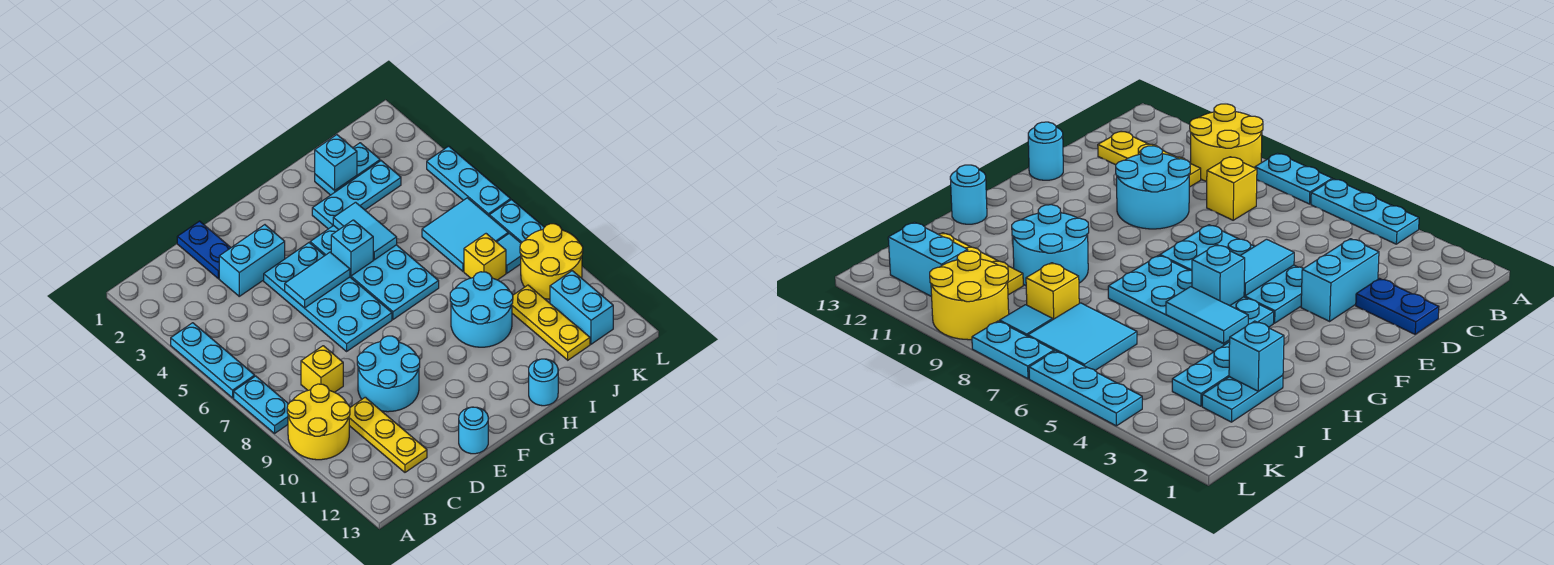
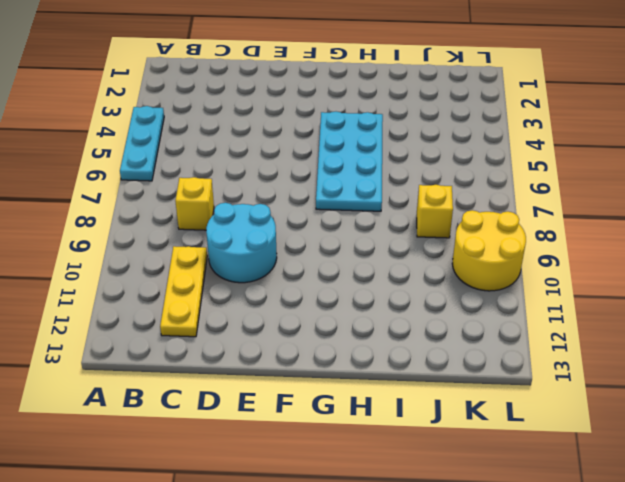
none -> cyan plate A7:A8 level 1
none -> yellow round brick A9:B10 level 1
none -> blue plate D1:D2 level 1

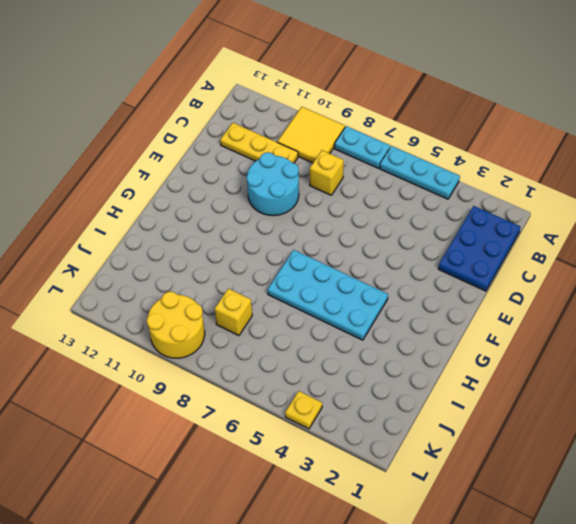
yellow tile A9:B10 level 1 -> yellow round brick A9:B10 level 1
blue plate B1:D2 level 1 -> blue plate D1:D2 level 1
yellow plate L4 level 1 -> cyan plate L4:L6 level 1
none -> cyan brick D3:E3 level 1
none -> cyan plate E4:F7 level 1
none -> cyan round brick E13 level 1

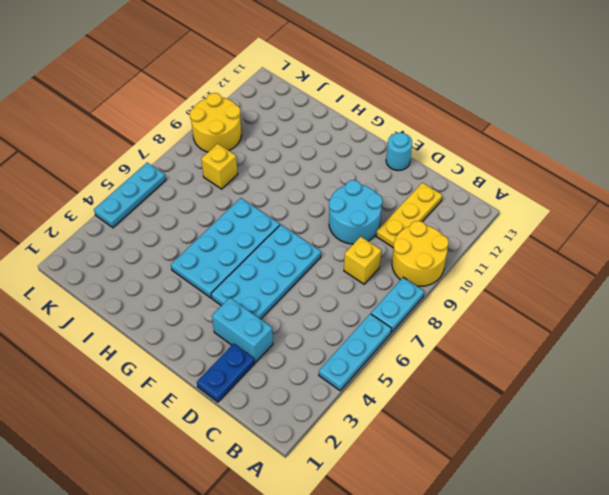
none -> cyan plate H3:J3 level 1
none -> cyan round brick H9:I10 level 1
none -> cyan round brick H13 level 1

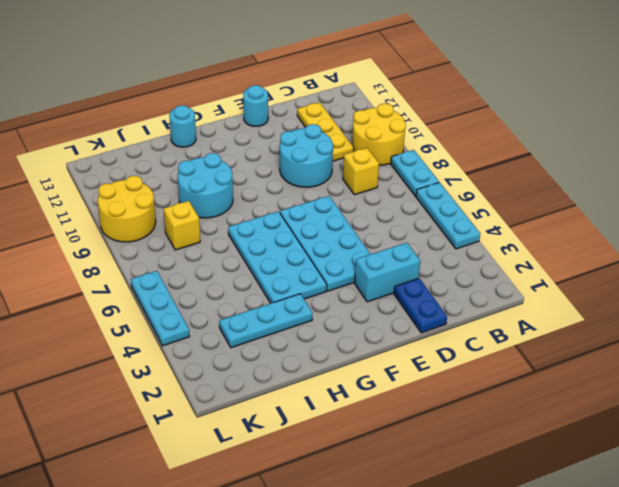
none -> cyan plate I2:J2 level 1
none -> cyan tile J6:K7 level 1
none -> yellow plate J10:J12 level 1

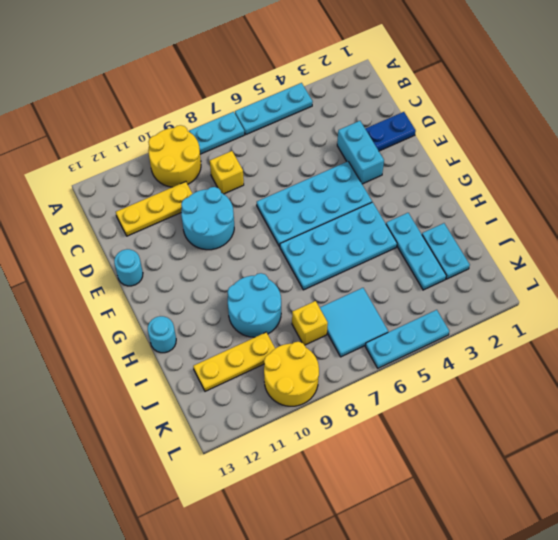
none -> cyan tile K8 level 1
none -> cyan brick K11:K12 level 1
none -> cyan plate L7:L8 level 1

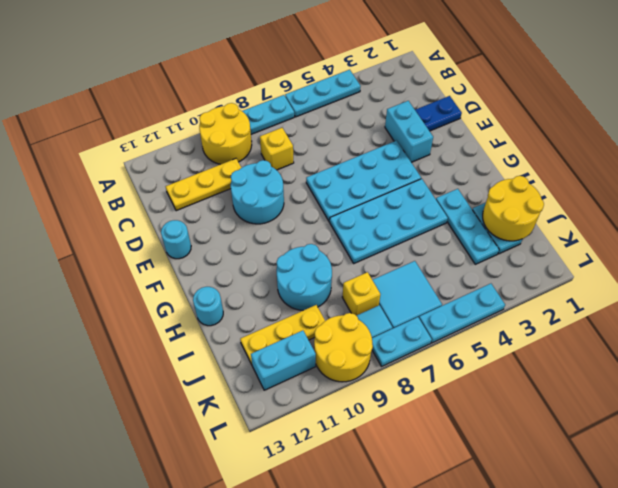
yellow round brick I1:J2 level 2 -> cyan brick I2 level 2
none -> cyan tile E5:F5 level 2
none -> cyan brick G5 level 2
none -> cyan tile H4:H5 level 2

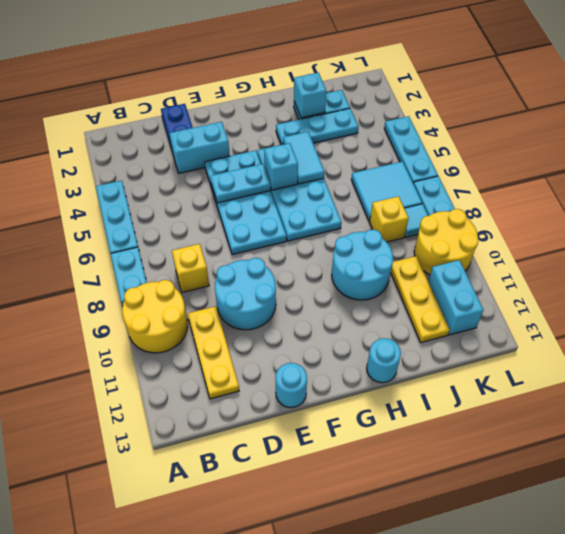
cyan plate E5:F5 level 2 -> cyan tile E5:F5 level 2

